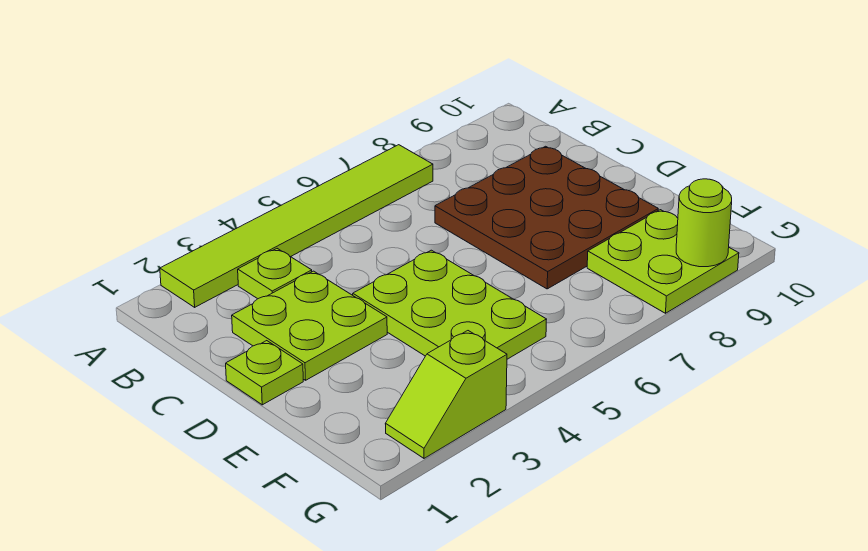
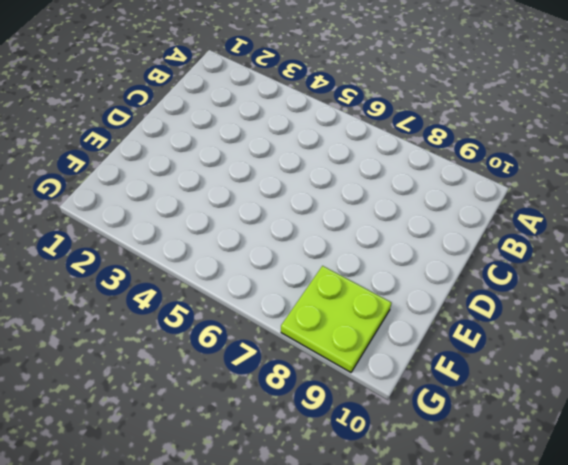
none -> lime tile A2:A7 level 1
none -> lime plate B3 level 1

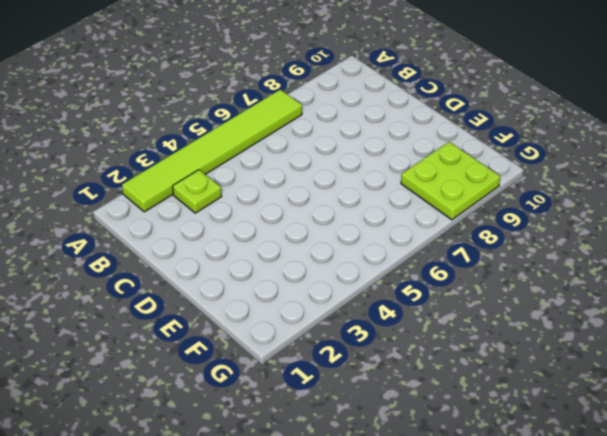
none -> lime plate C2:D3 level 1
none -> brown plate C7:E9 level 1

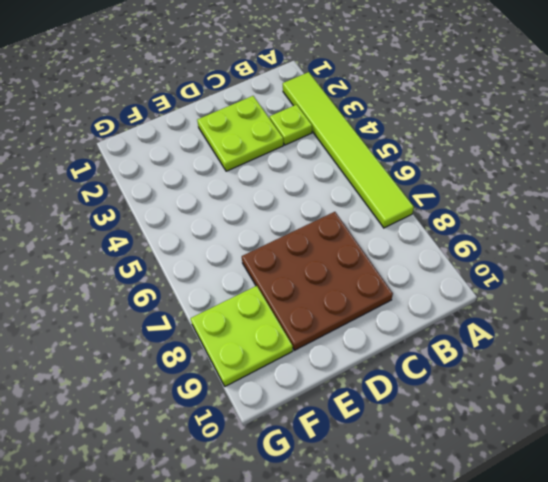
none -> lime plate D1 level 1
none -> lime plate D4:F5 level 1

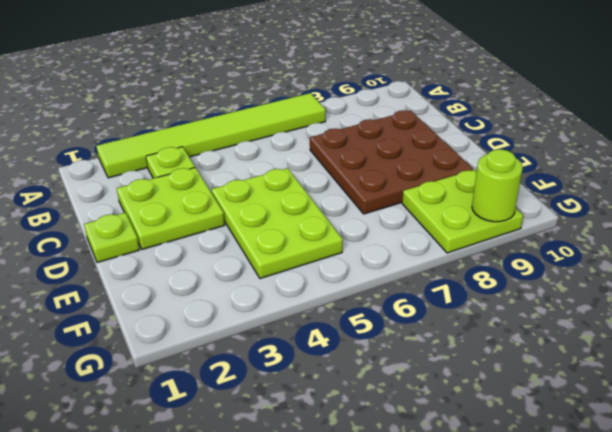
none -> lime slope G2:G3 level 1 top 3

